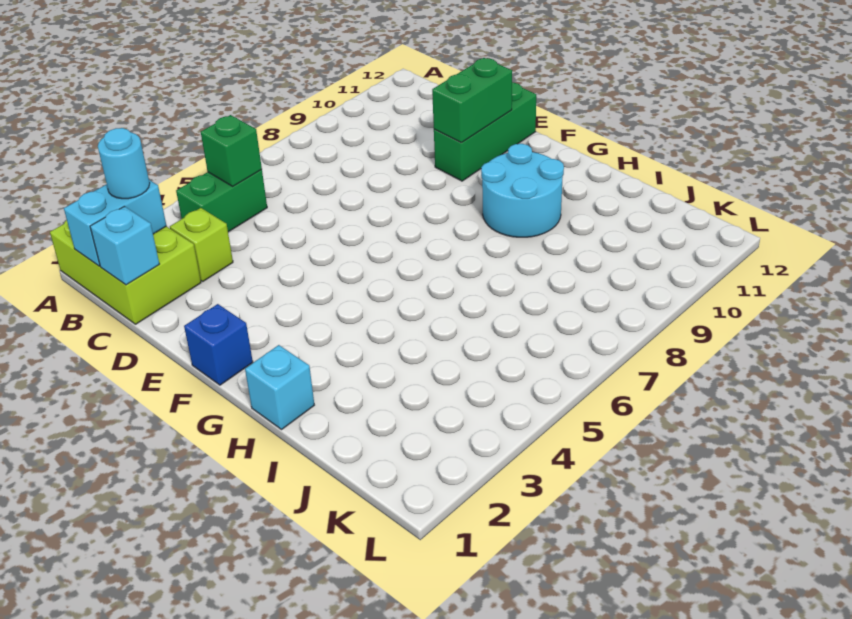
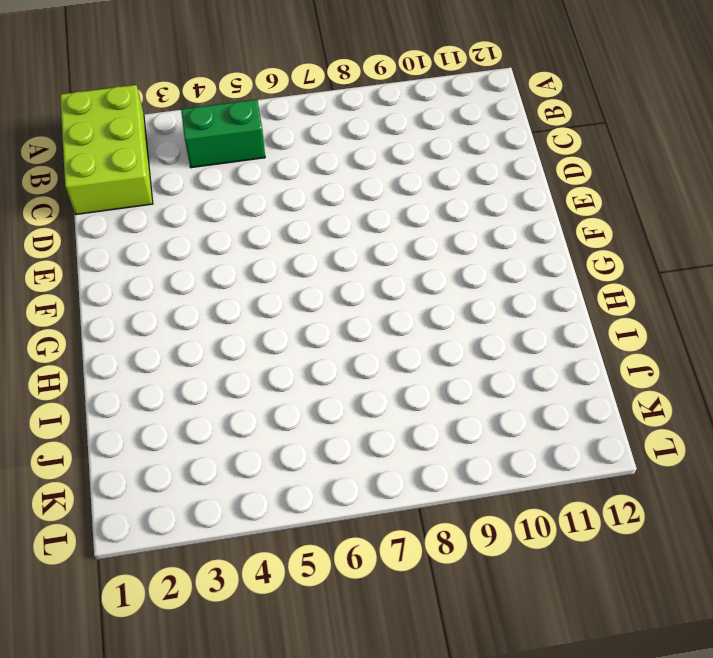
none -> lime brick C3 level 1
none -> green brick E10:E12 level 1
none -> blue brick F1 level 1

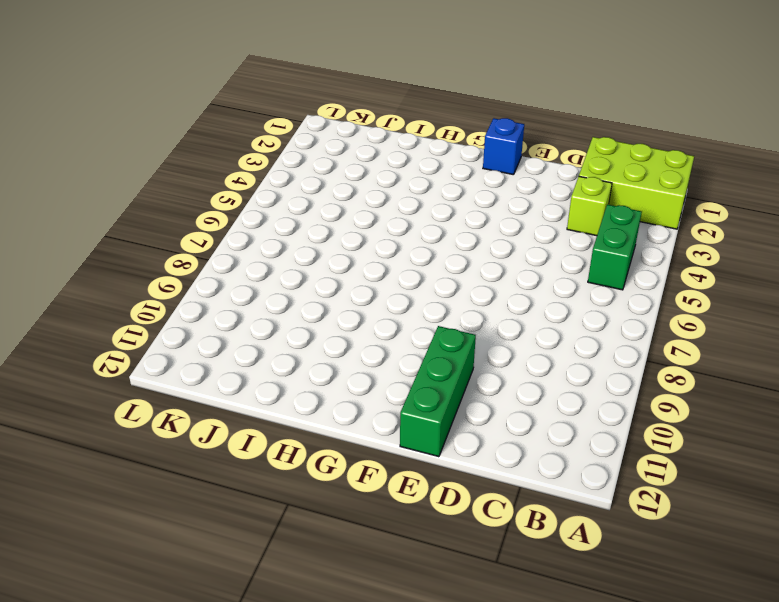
none -> cyan round brick G9:H10 level 1
none -> cyan brick H1 level 1
none -> cyan brick B1:B2 level 2

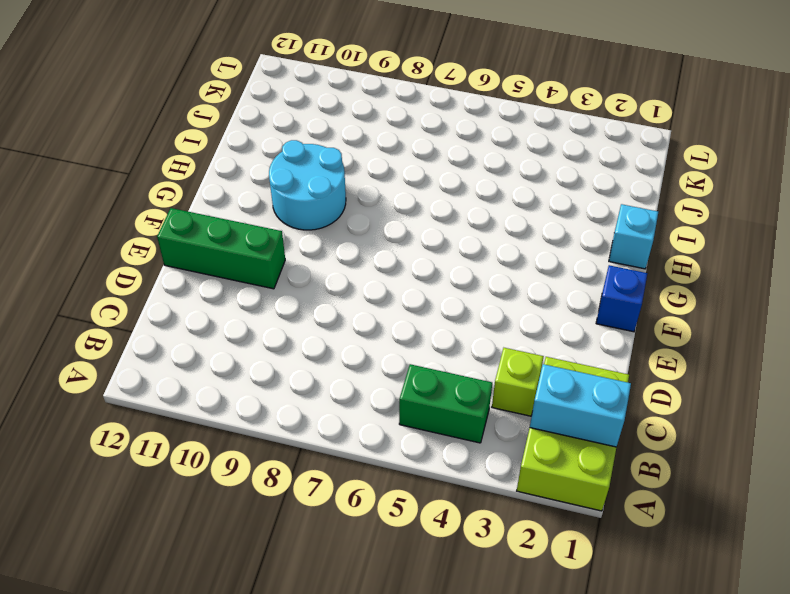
none -> green brick B5 level 2
none -> cyan brick C1 level 2
none -> green brick E10:E11 level 2

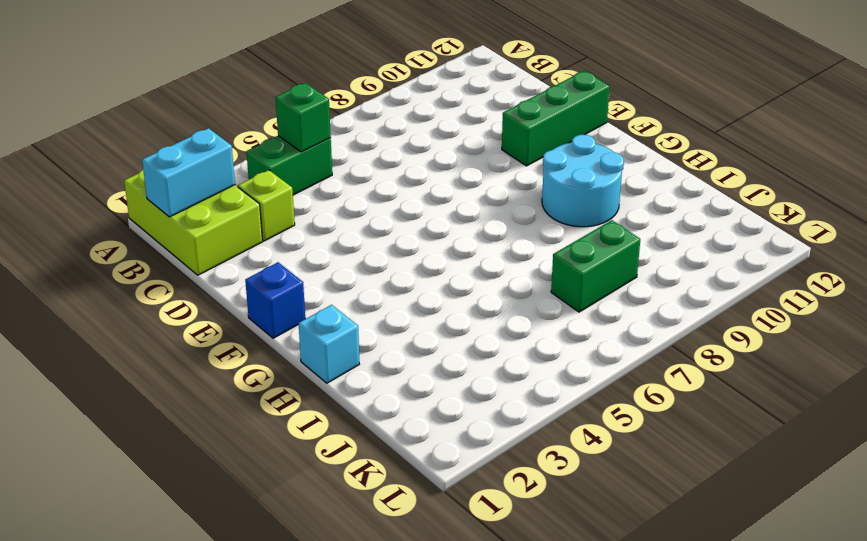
green brick J7:J8 level 1 -> green brick E10:E11 level 2
none -> cyan brick C1 level 2
none -> cyan round brick B2 level 3

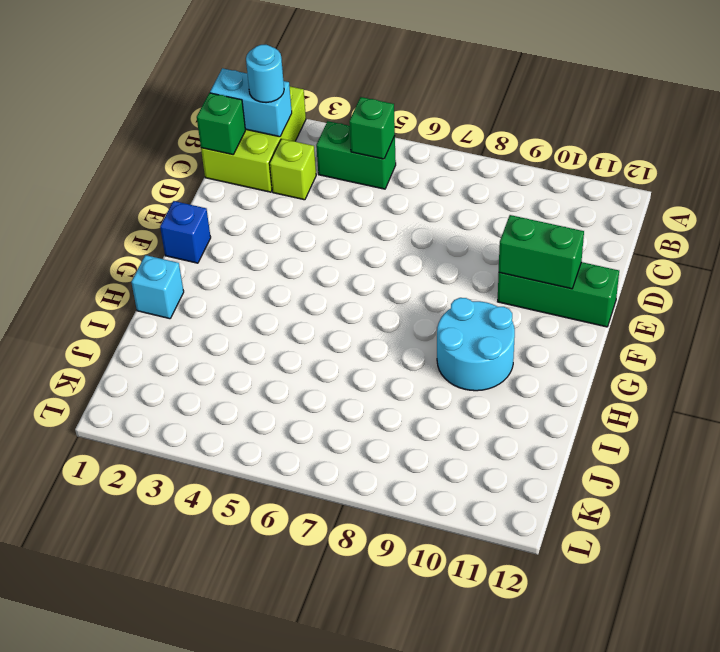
green brick C1 level 2 -> cyan brick C1 level 2

